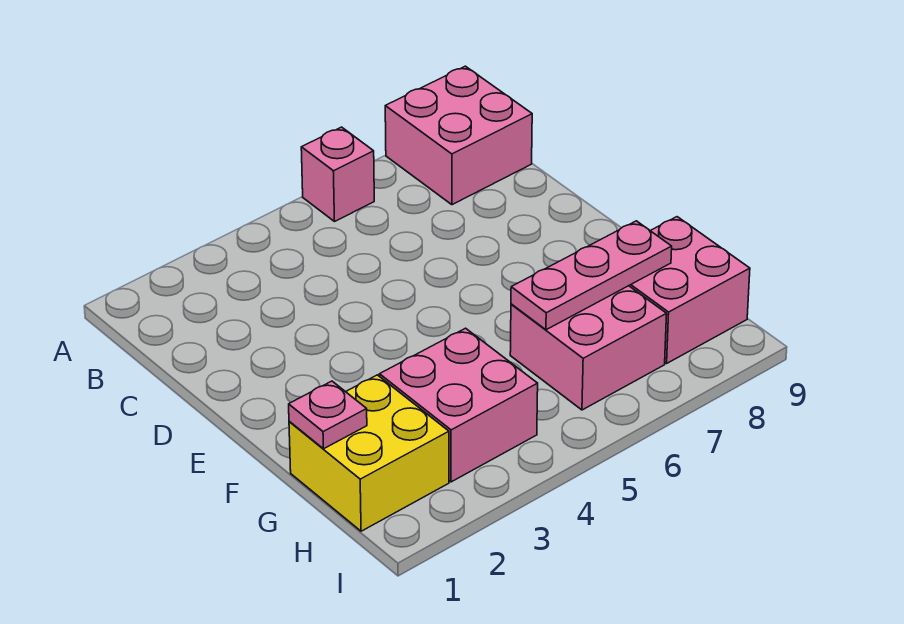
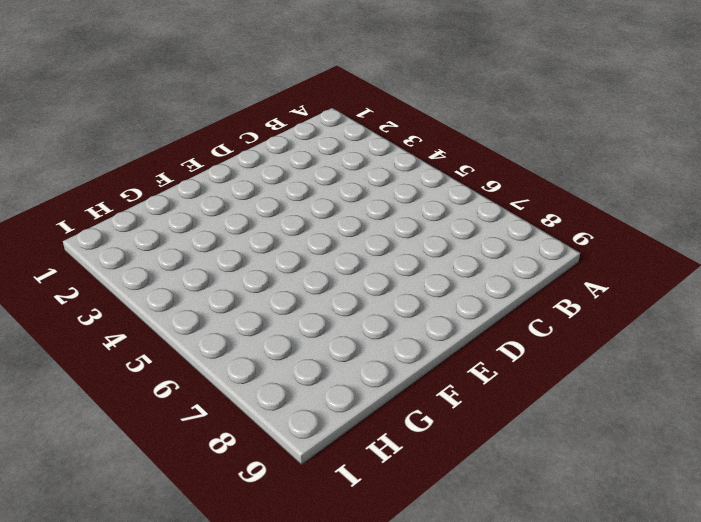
none -> pink brick A6 level 1
none -> pink brick A8:B9 level 1

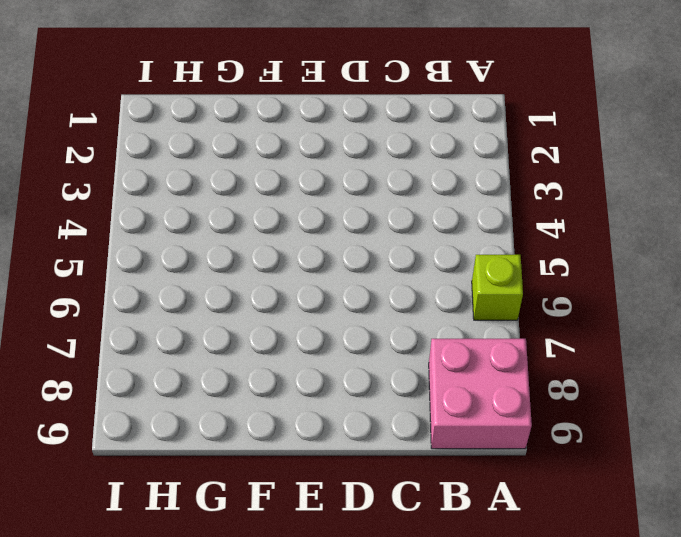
lime brick A6 level 1 -> pink brick A6 level 1
none -> yellow brick G1:H2 level 1
none -> pink brick G3:H4 level 1

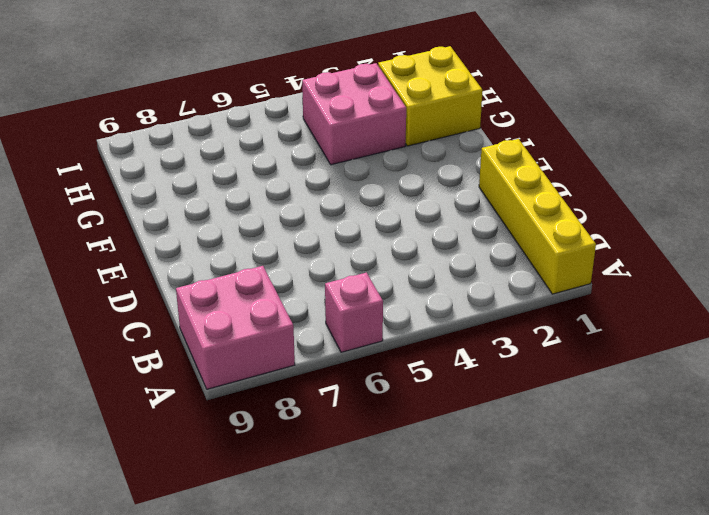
yellow brick A1:D1 level 1 -> none
none -> pink brick G6:H7 level 1
none -> pink brick G8:H9 level 1

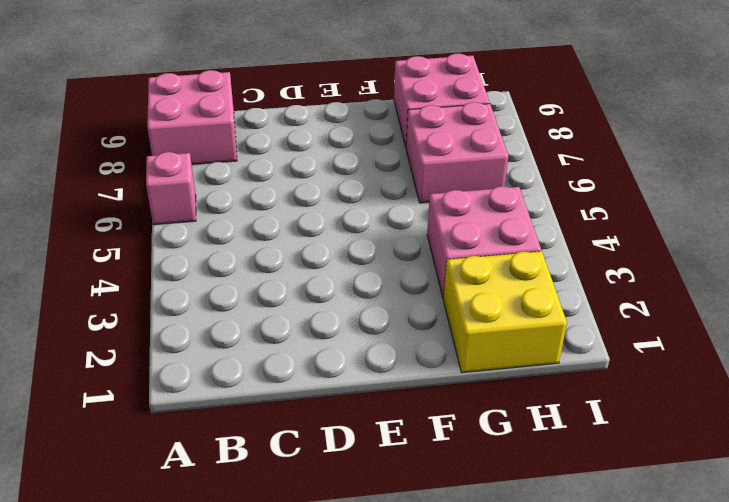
none -> pink plate G1 level 2
none -> pink plate G6:G8 level 2

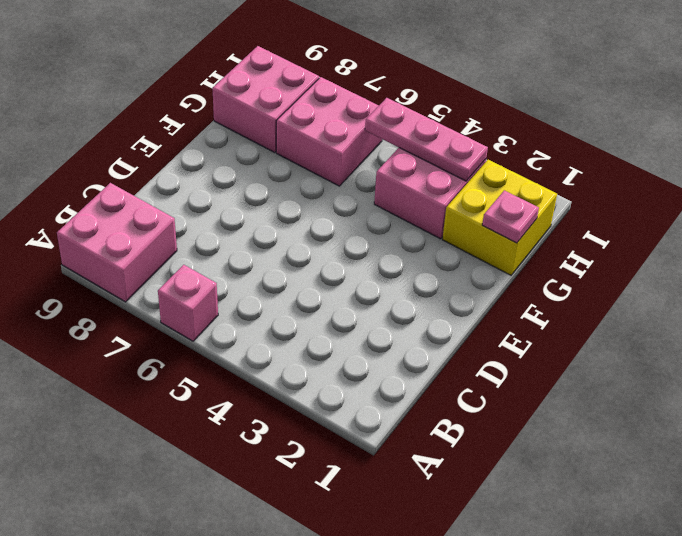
pink plate H3:H5 level 2 -> pink plate G6:G8 level 2

